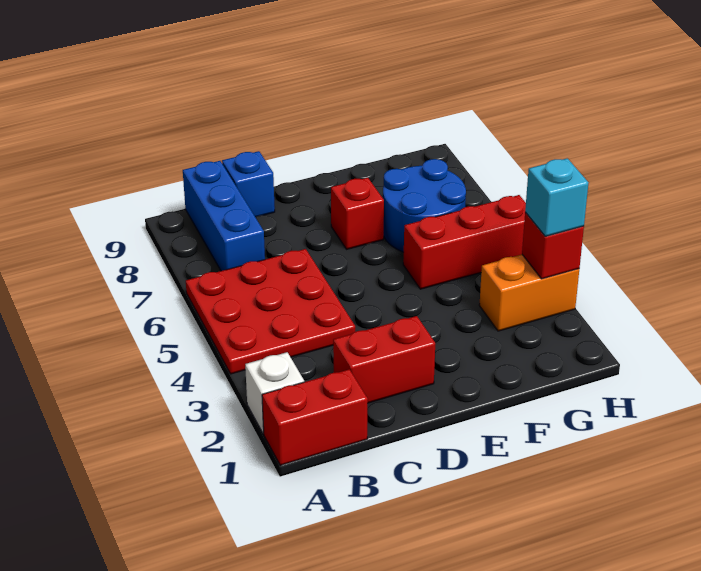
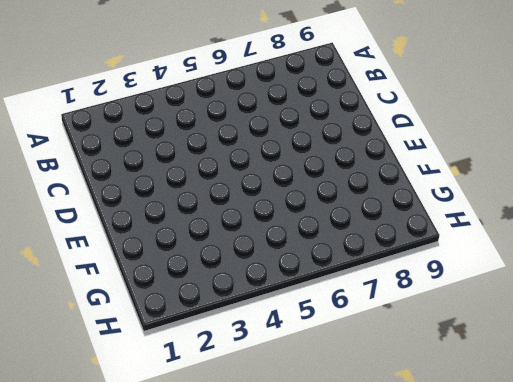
none -> red brick A1:B1 level 1
none -> white brick A2 level 1
none -> red plate A4:C6 level 1

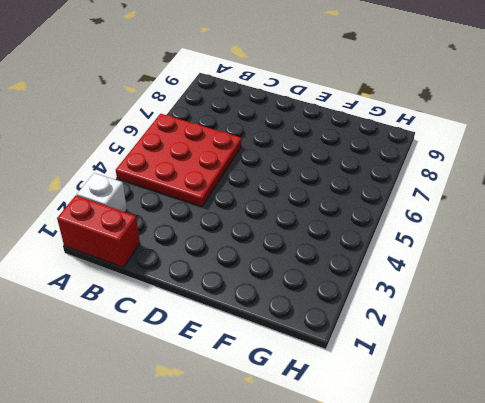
none -> blue brick B7:B9 level 1
none -> red brick C2:D2 level 1
none -> blue brick C9 level 1

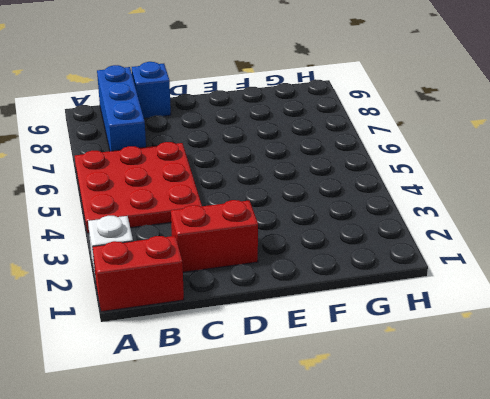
none -> red brick E7 level 1
none -> red brick F5:H5 level 1
none -> blue round brick F6:G7 level 1

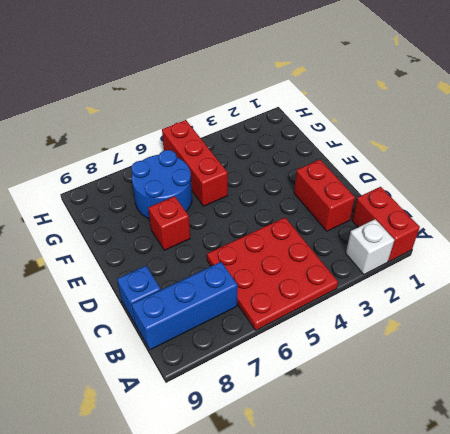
none -> orange brick G3:H3 level 1
none -> red brick H3 level 2
none -> cyan brick H3 level 3

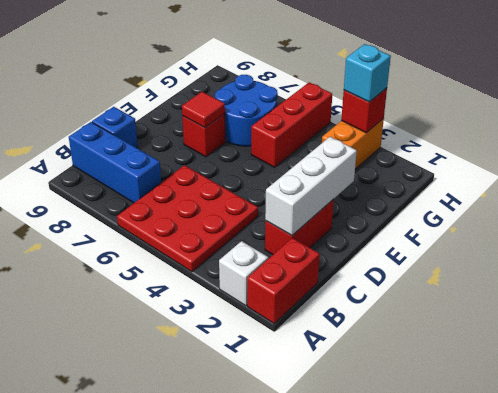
white brick C2:E2 level 2 -> none
red tile E7 level 2 -> none

